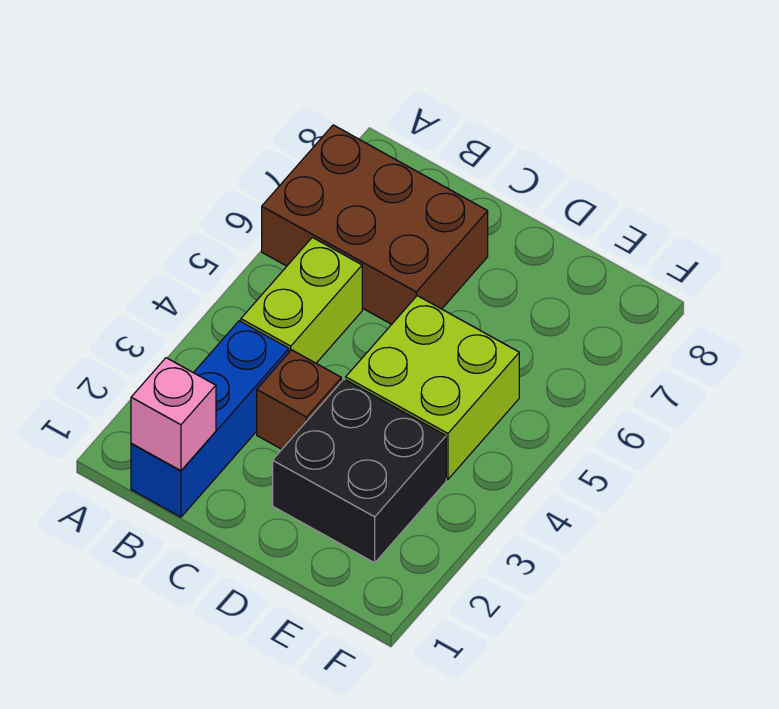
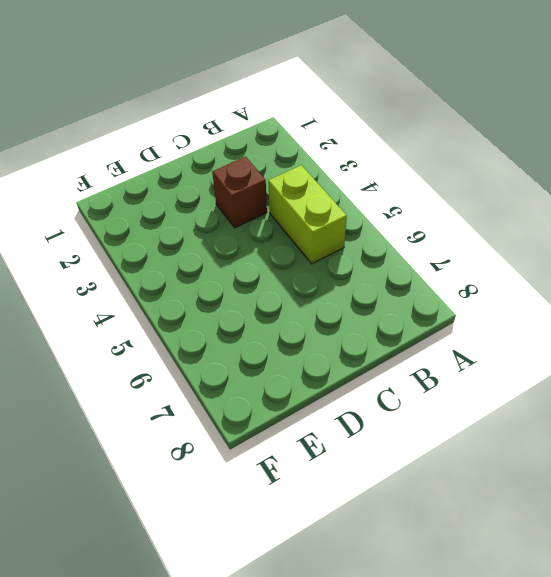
none -> brown brick A6:C7 level 1
none -> blue brick B1:B3 level 1

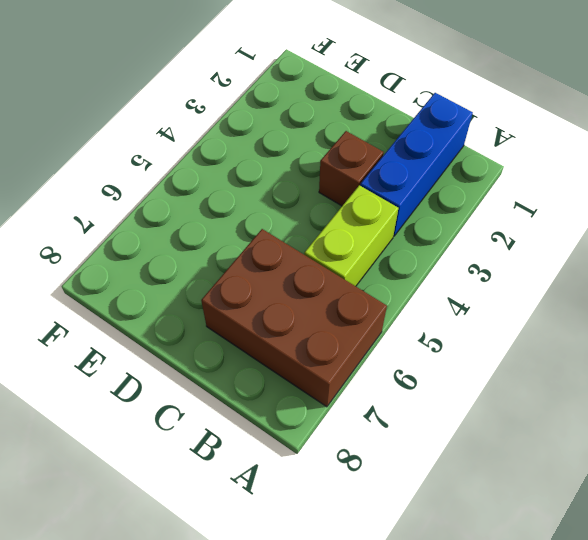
none -> black brick D2:E3 level 1
none -> lime brick D4:E5 level 1

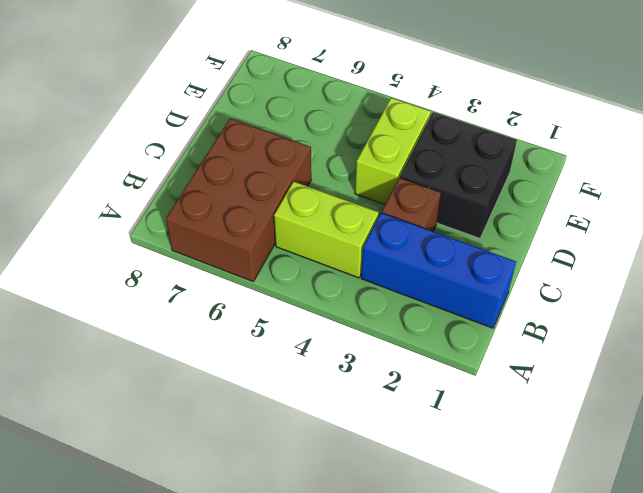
lime brick D4:E4 level 1 -> lime brick D4:E5 level 1
none -> pink brick B1 level 2

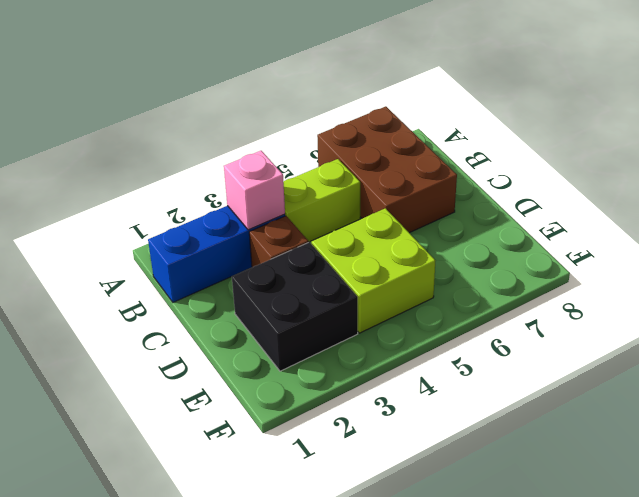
pink brick B3 level 2 -> pink brick B1 level 2

